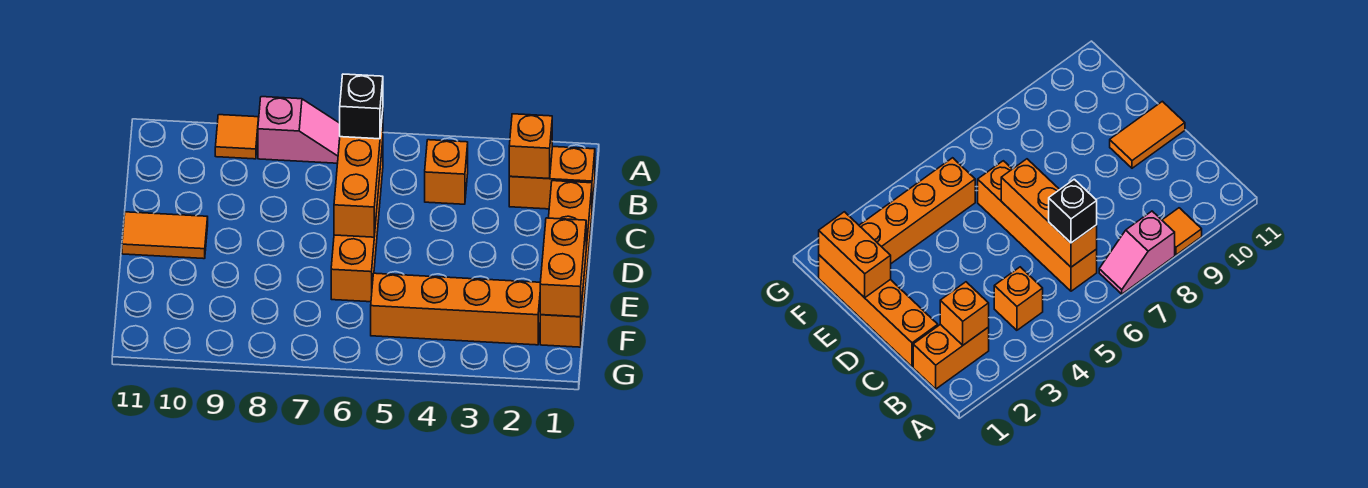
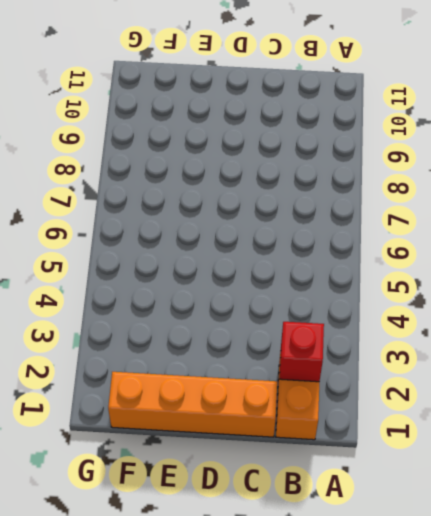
red brick B2 level 2 -> orange brick B2 level 2
none -> pink slope A7:A8 level 1 top 8
none -> orange tile A9 level 1
none -> orange brick B4 level 1

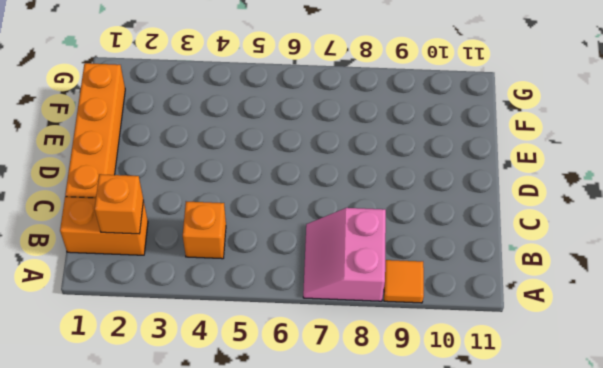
pink slope A7:B8 level 1 top 8 -> pink slope A7:A8 level 1 top 8
none -> orange brick B6:E6 level 1
none -> orange tile D10:D11 level 1
none -> orange brick F2:F5 level 1

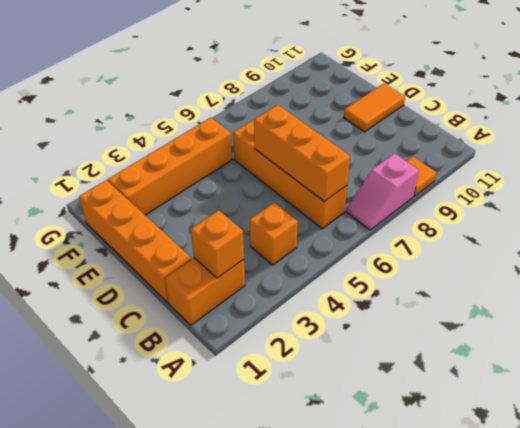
none -> orange brick E1:F1 level 2
none -> black brick B6 level 3

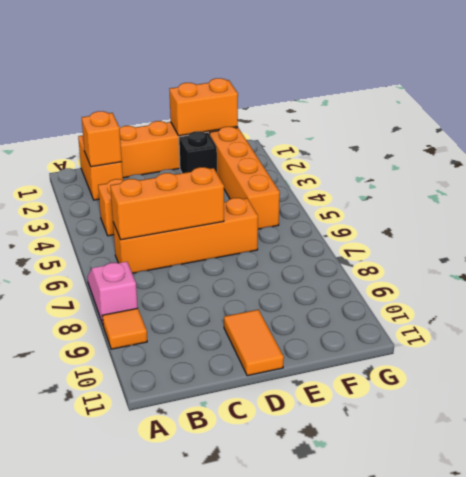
black brick E2 level 1 -> black brick B6 level 3

